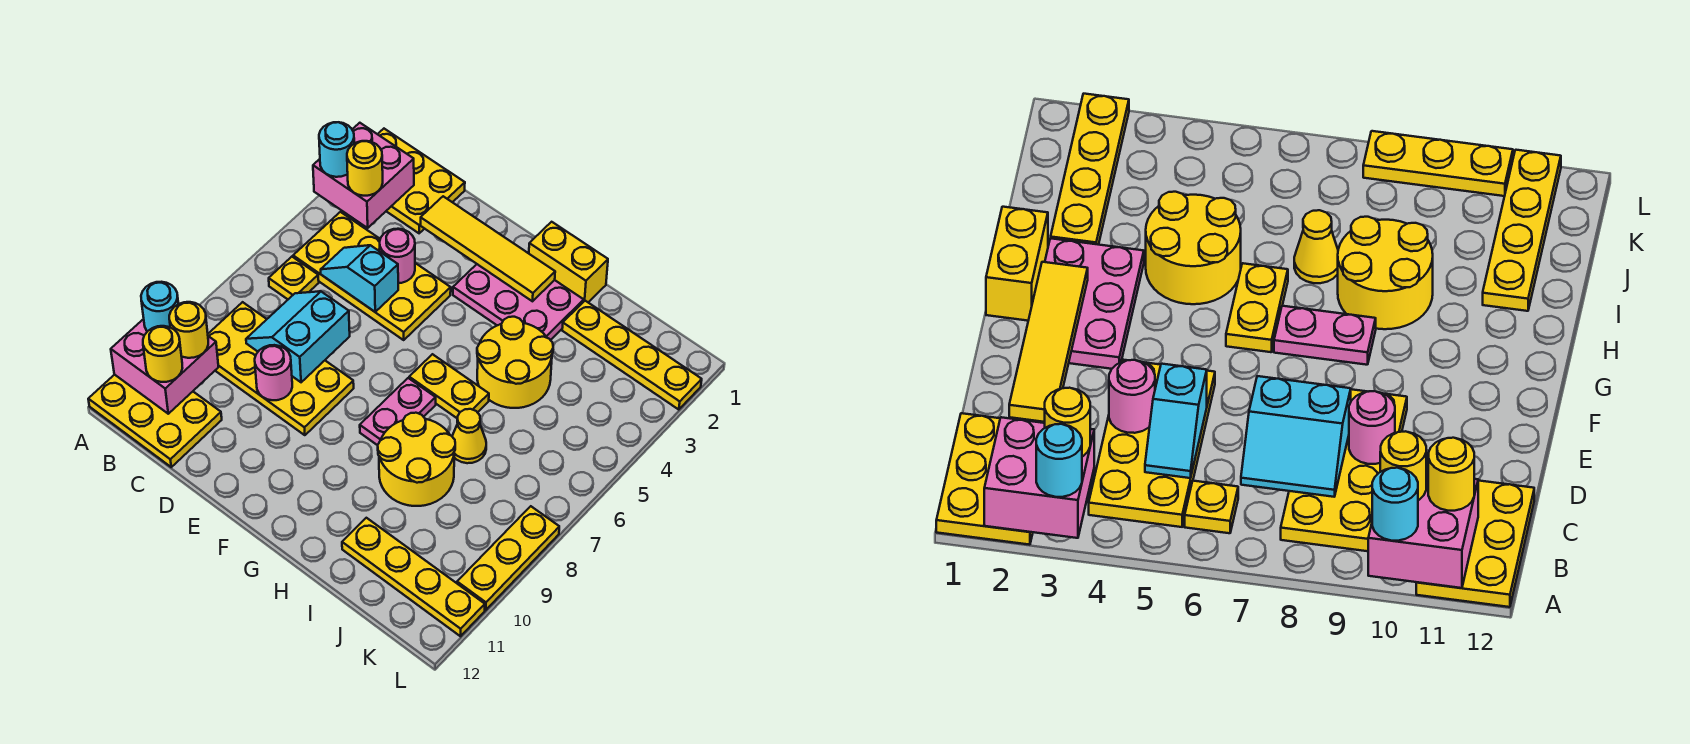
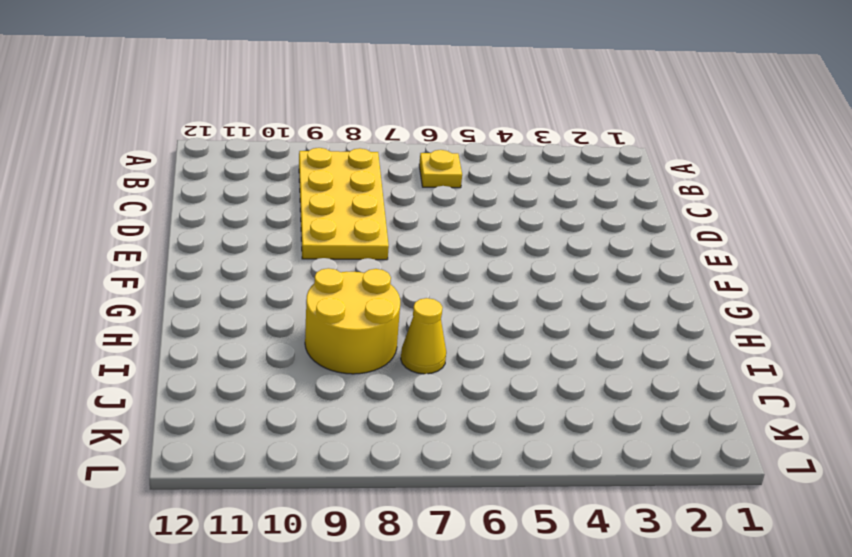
none -> yellow plate A1:C2 level 1
none -> yellow plate A11:C12 level 1
none -> yellow plate B4:E5 level 1

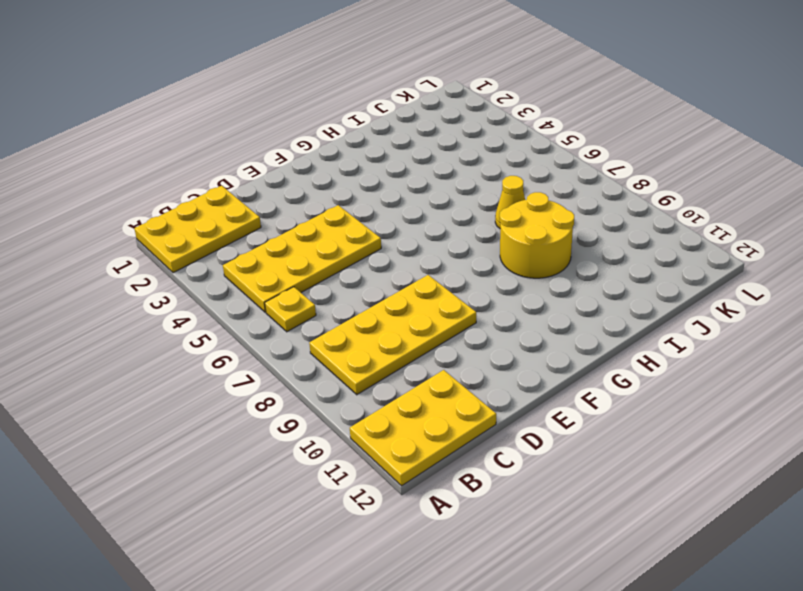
none -> pink plate F2:H3 level 1
none -> yellow brick G1:H1 level 1
none -> yellow plate G6:H6 level 1

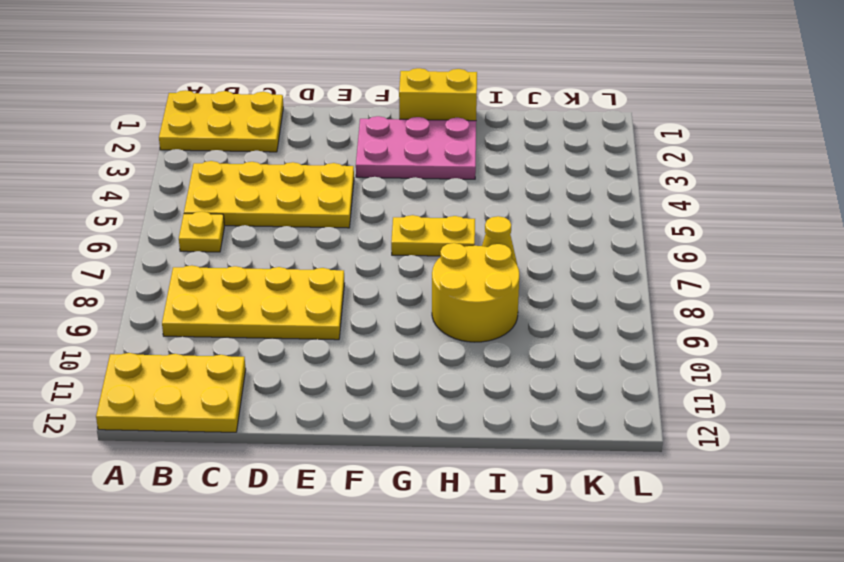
none -> pink plate G7:G8 level 1
none -> yellow round brick H4:I5 level 1
none -> yellow plate I2:L2 level 1

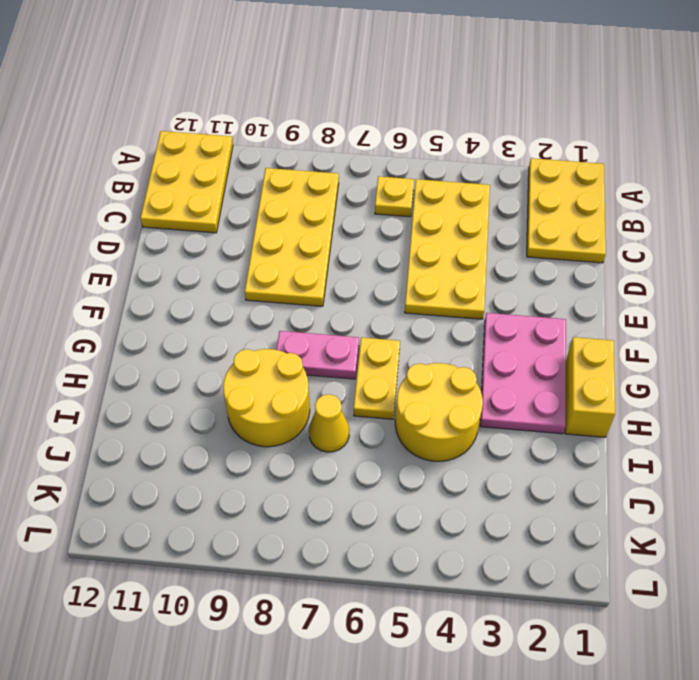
none -> yellow plate I2:L2 level 1
none -> yellow plate I11:L11 level 1
none -> yellow plate L8:L10 level 1

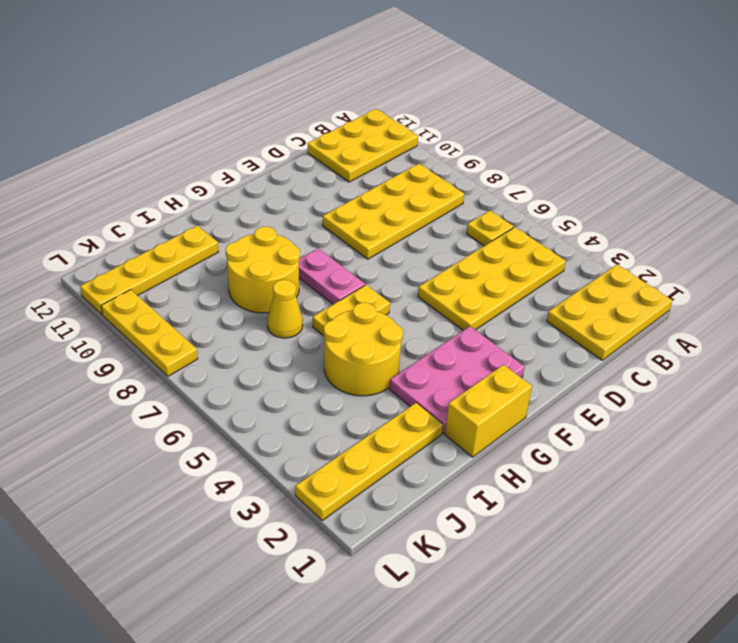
none -> pink brick A2:B3 level 2
none -> pink brick A10:B11 level 2
none -> cyan slope C5:D5 level 2 top D

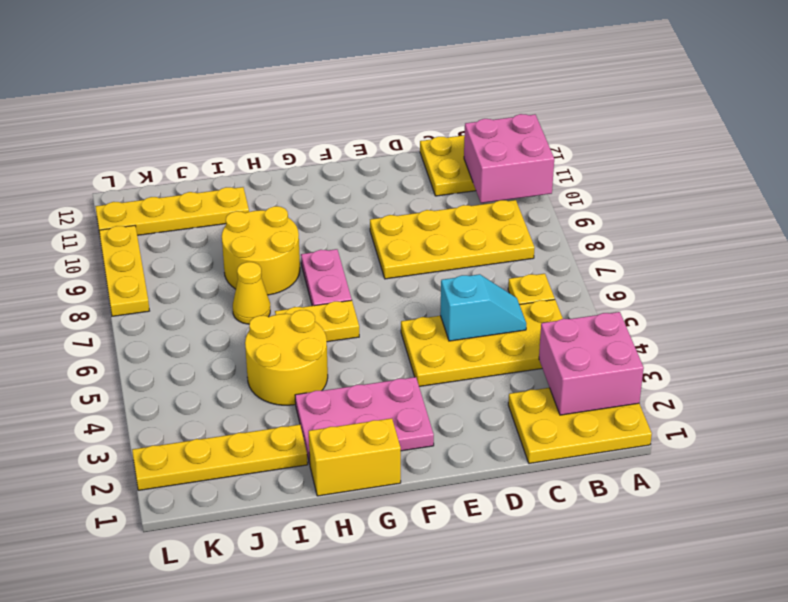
none -> cyan slope C7:D8 level 2 top D
none -> yellow tile D2:G2 level 2
none -> pink round brick D4 level 2

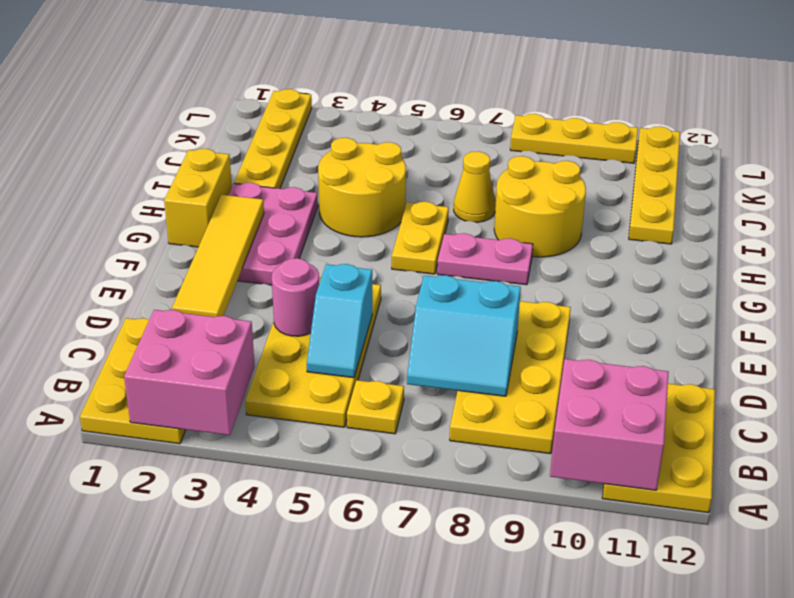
none -> pink round brick D9 level 2
none -> cyan round brick A3 level 3
none -> cyan round brick A10 level 3

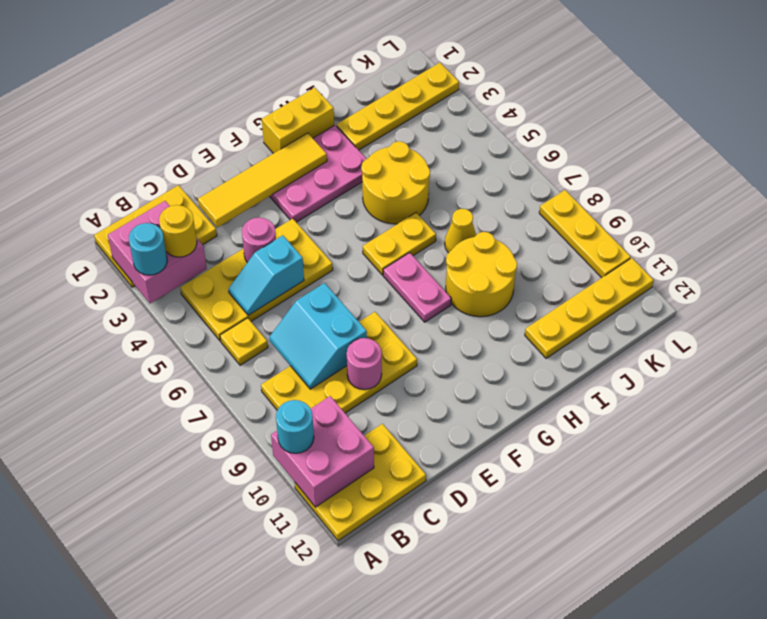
none -> yellow round brick B10 level 3
none -> yellow round brick B11 level 3

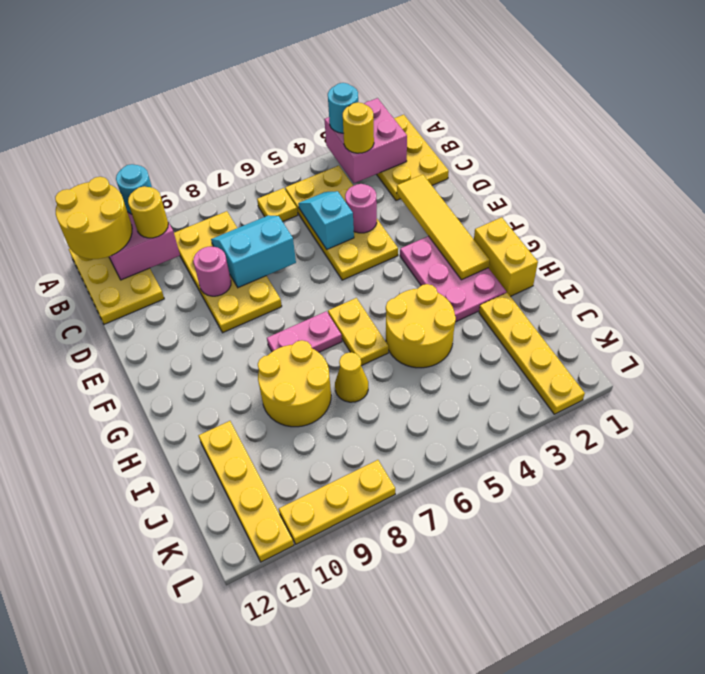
yellow round brick A11:B12 level 3 -> yellow round brick B11 level 3

